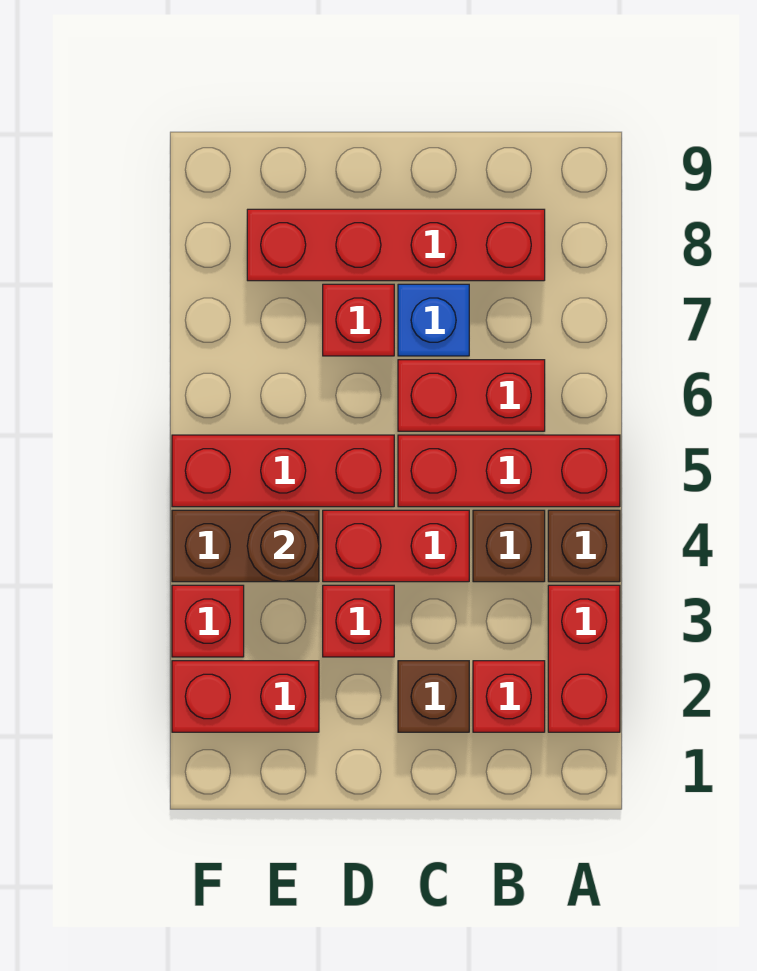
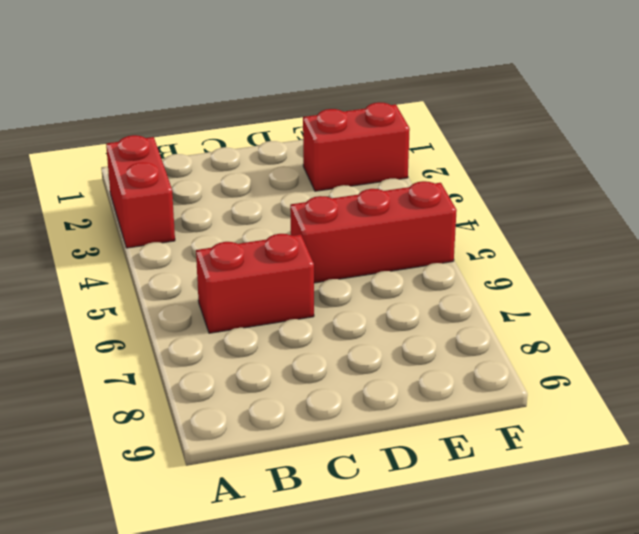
none -> brown brick A4 level 1
none -> red brick A5:C5 level 1
none -> red brick B2 level 1

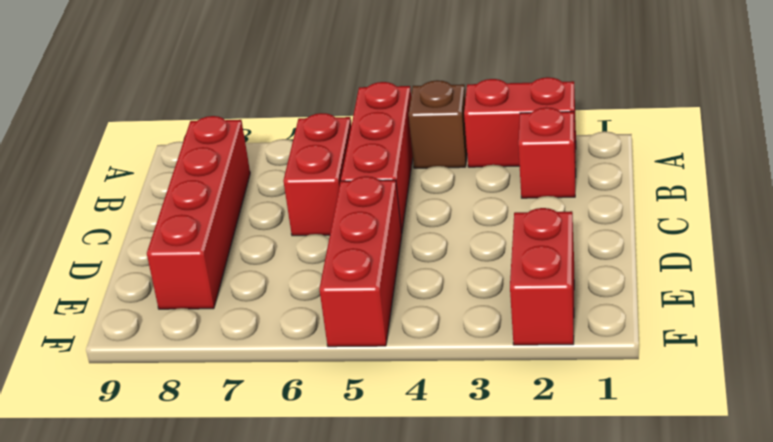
none -> brown brick B4 level 1
none -> brown brick C2 level 1
none -> red brick C4:D4 level 1

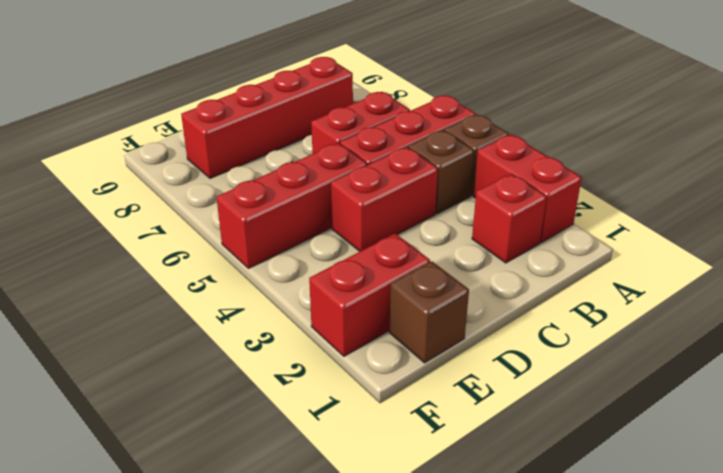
brown brick E1 level 1 -> brown brick C2 level 1
none -> blue brick C7 level 1
none -> red brick D3 level 1
none -> red brick D7 level 1

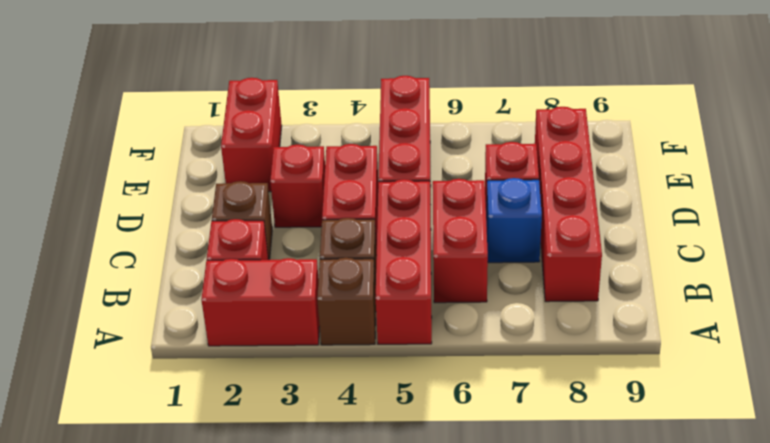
none -> brown brick E4:F4 level 1
none -> red brick F3 level 1
none -> brown round brick E4 level 2

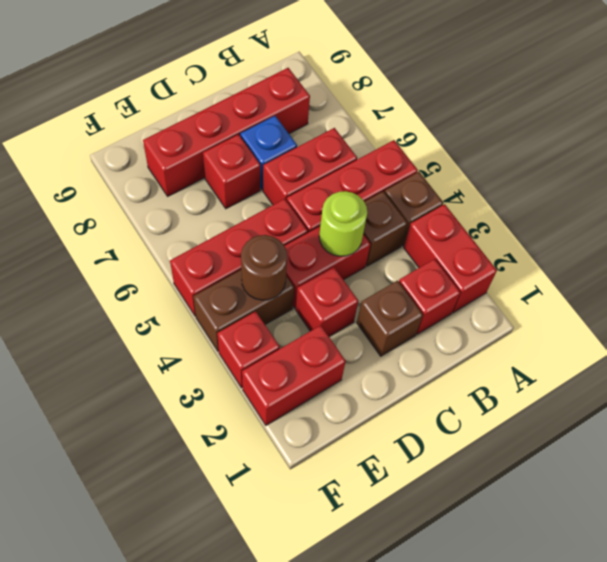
lime round brick C4 level 2 -> none

